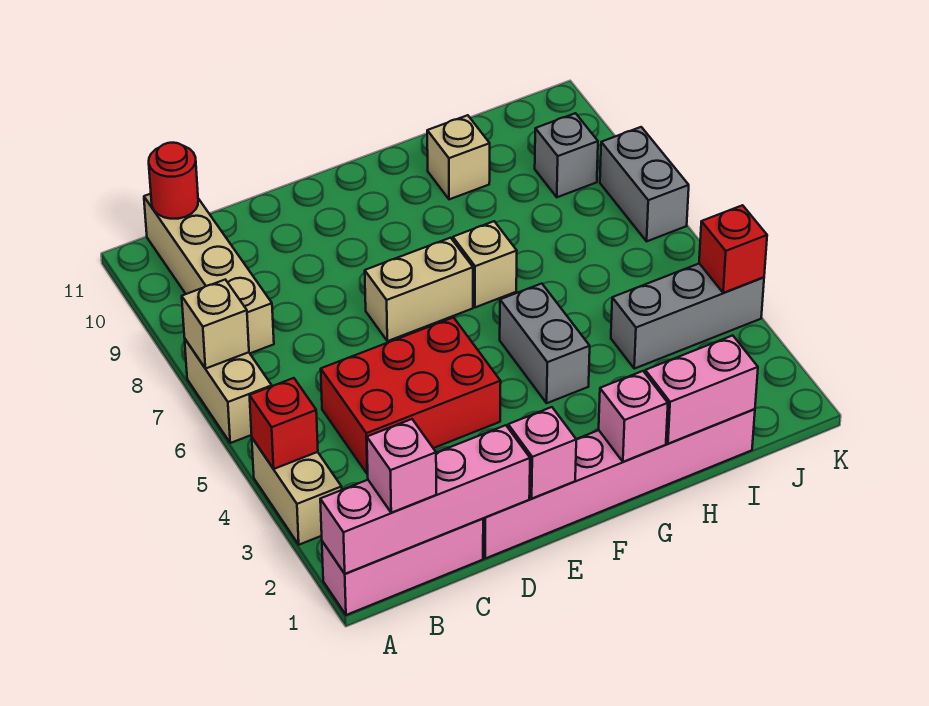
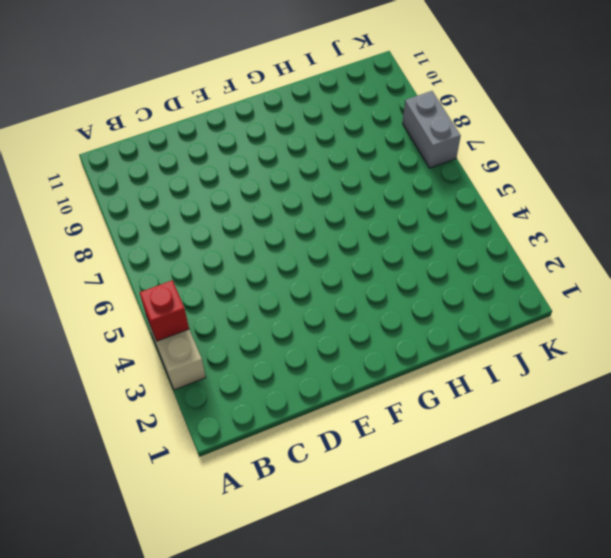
none -> pink brick A1:C1 level 1
none -> tan brick A6:A7 level 1
none -> tan brick B8:B11 level 1

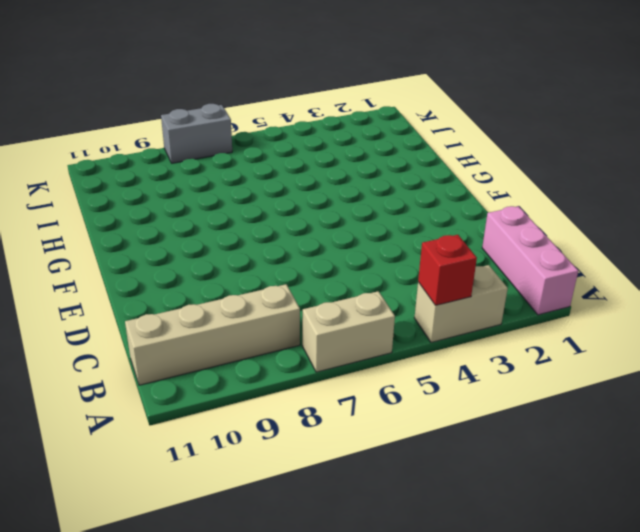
none -> red brick C4:E5 level 1
none -> pink brick D1:I1 level 1
none -> tan brick E7:F7 level 1

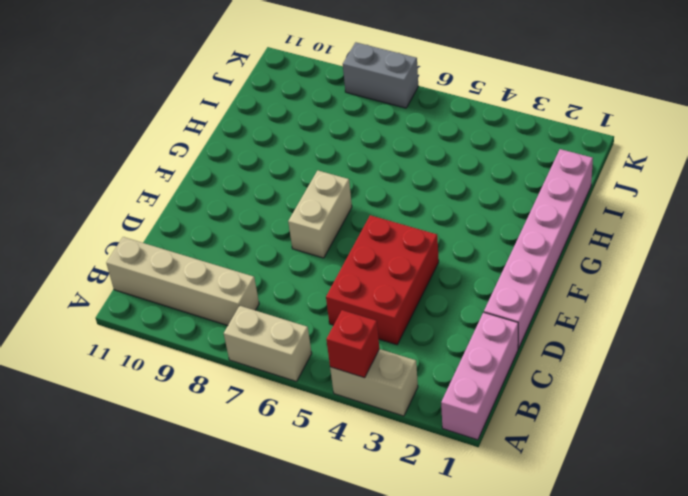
none -> grey brick G4:G5 level 1
none -> tan brick G7 level 1
none -> tan brick H10 level 1

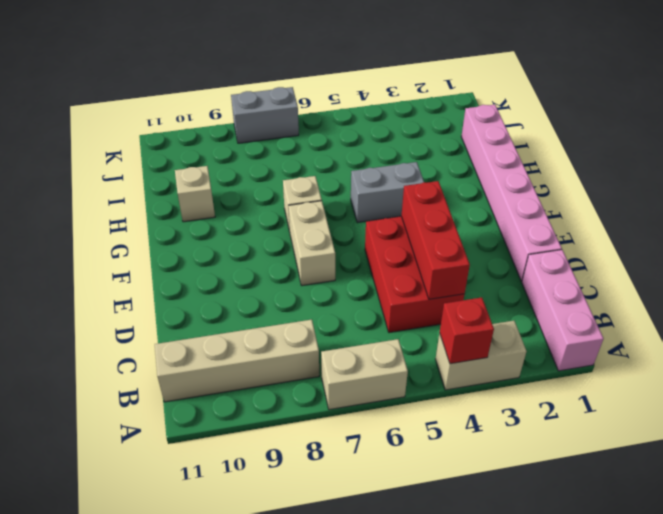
red brick C4:E4 level 2 -> none
none -> grey brick I4:K4 level 1
none -> grey brick J9 level 1
none -> pink brick A1:D1 level 2

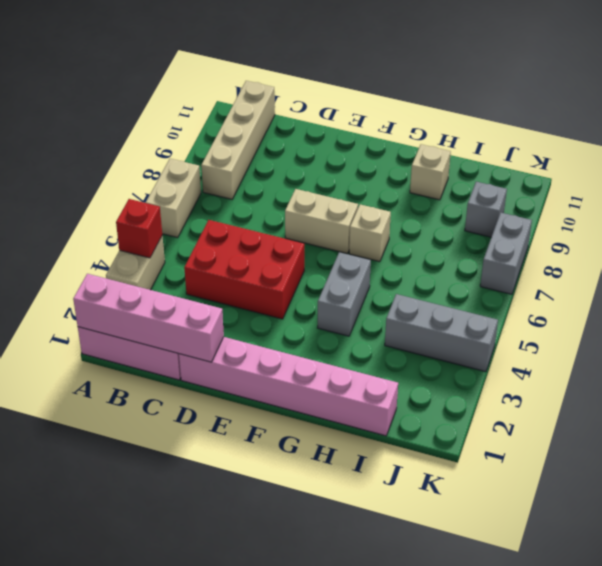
none -> tan brick A7 level 2
none -> red round brick B11 level 2
none -> pink brick E1 level 2

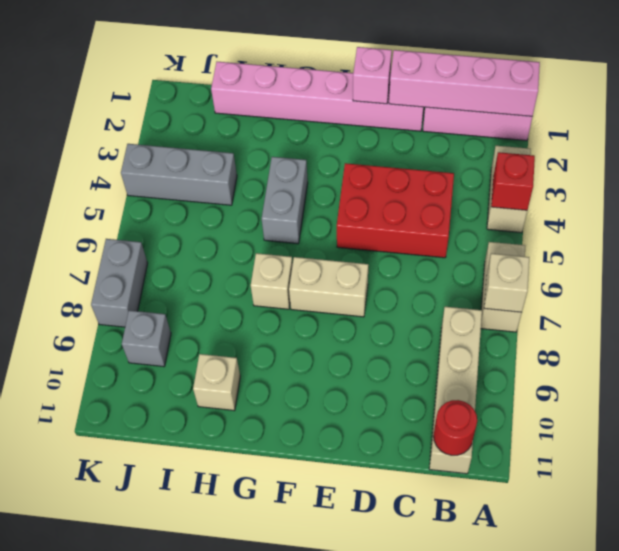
none -> pink brick G1 level 2
none -> pink brick H1:I1 level 2
none -> red brick K4 level 2

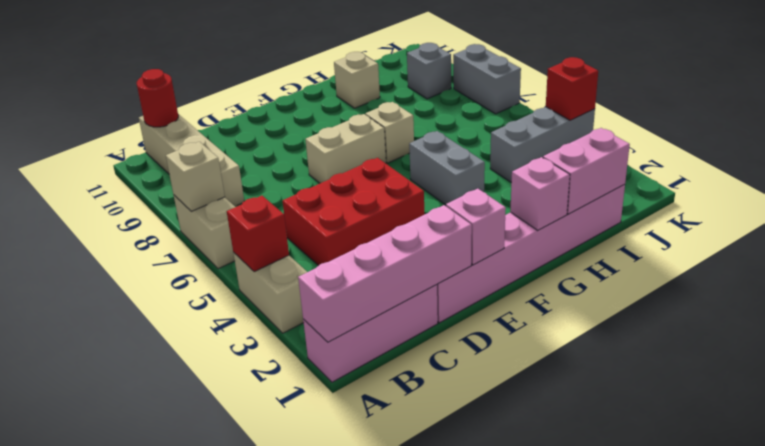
none -> pink brick B1 level 3

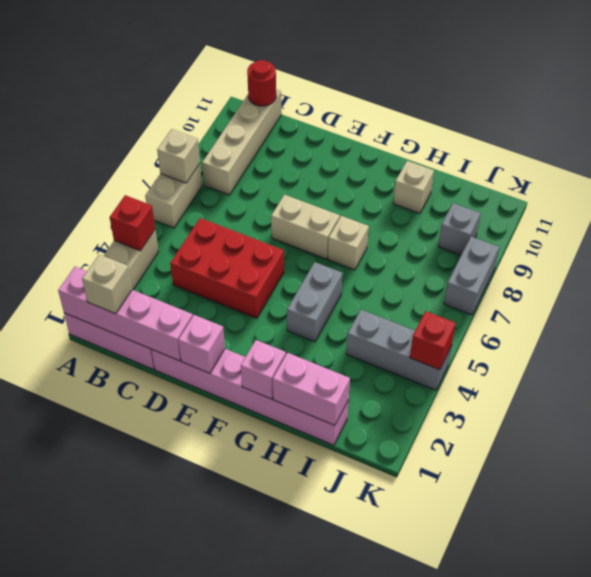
tan brick B1 level 3 -> pink brick B1 level 3

